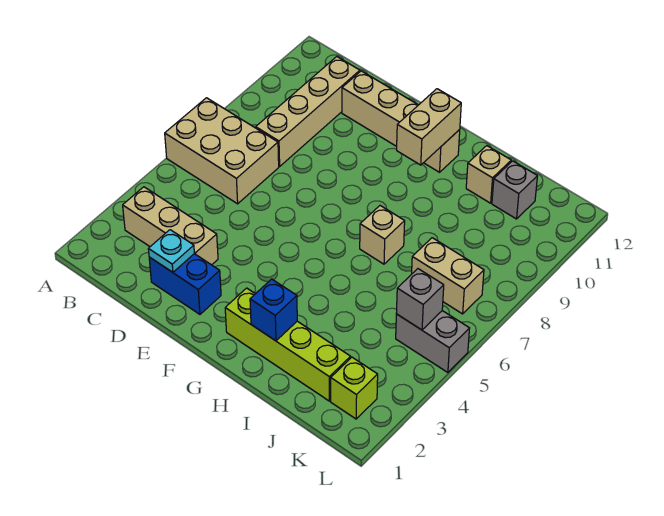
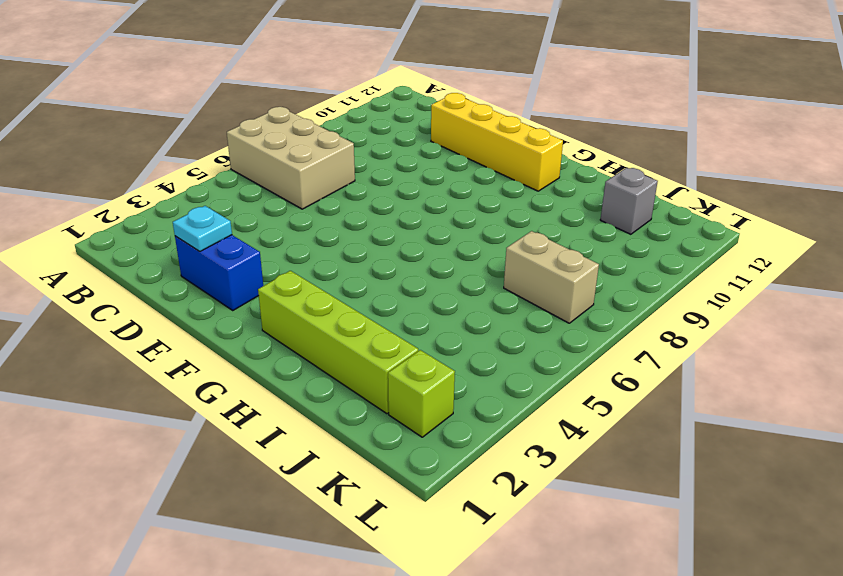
yellow brick D11:G11 level 1 -> tan brick D11:G11 level 1
none -> tan brick B3:D3 level 1
none -> tan brick C8:C11 level 1
none -> tan brick H7 level 1

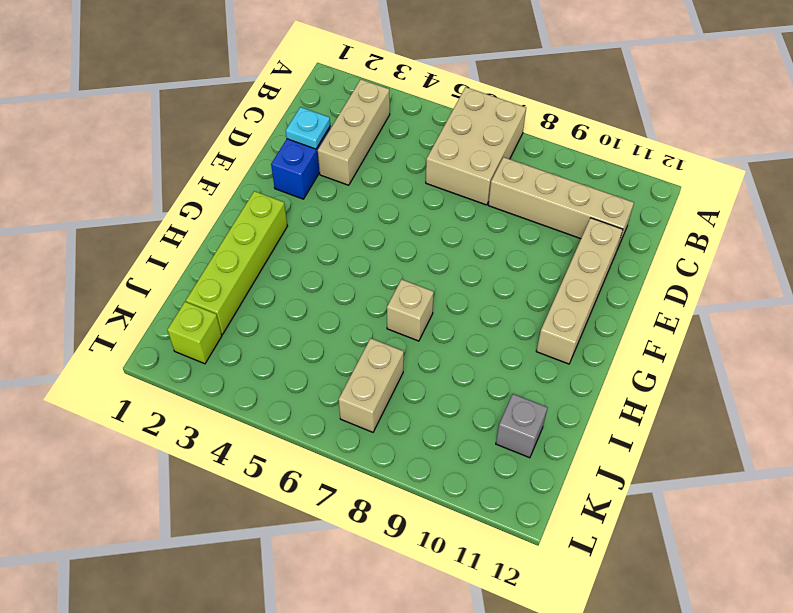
none -> tan brick I11 level 1
none -> grey brick K5:L5 level 1
none -> tan brick G10:G11 level 2

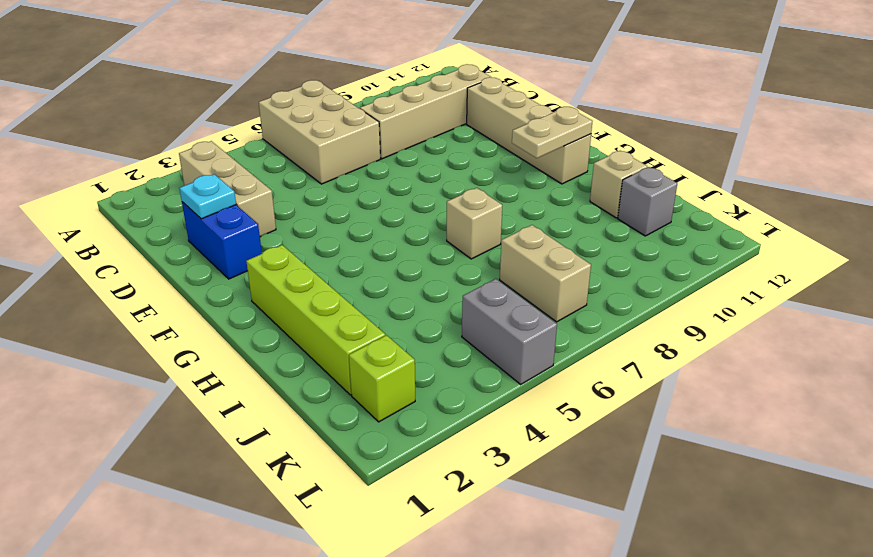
tan plate G10:G11 level 2 -> tan brick G10:G11 level 2
none -> blue brick H2 level 2
none -> grey brick K5 level 2

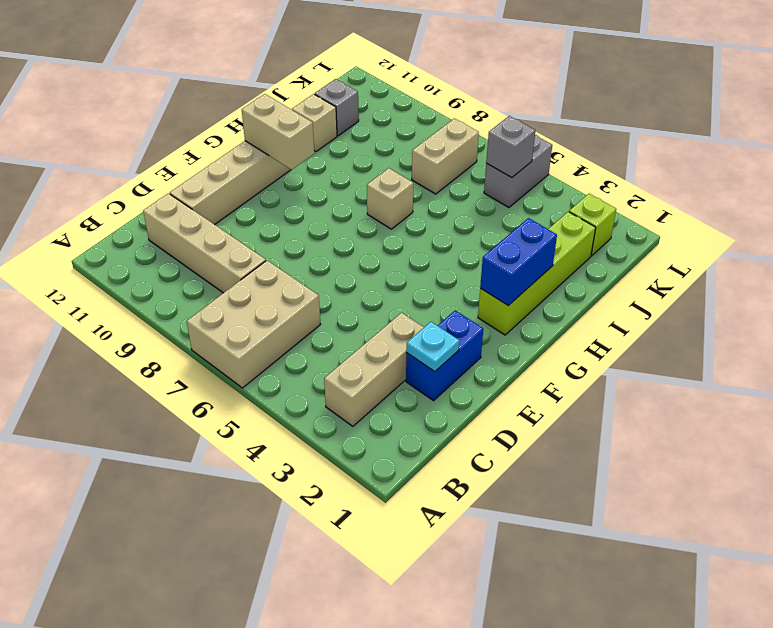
blue brick G2:H2 level 2 -> blue brick H2 level 2

